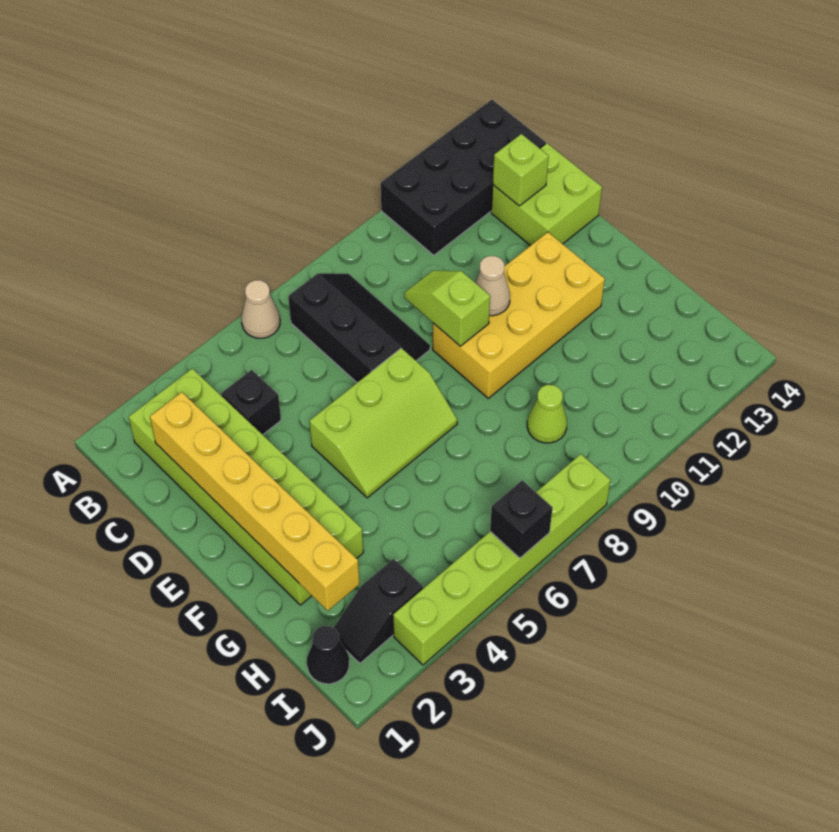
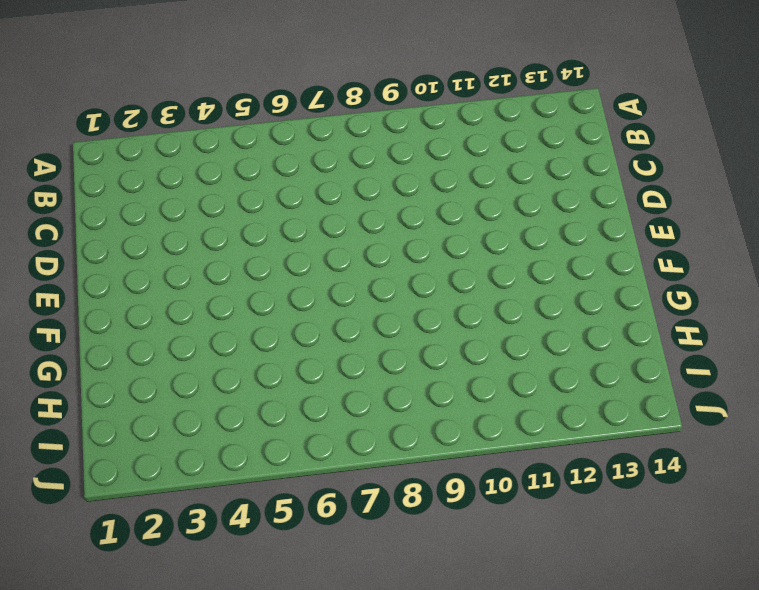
none -> tan cone A6 level 1
none -> black brick A11:B14 level 1
none -> lime brick B2:G3 level 1

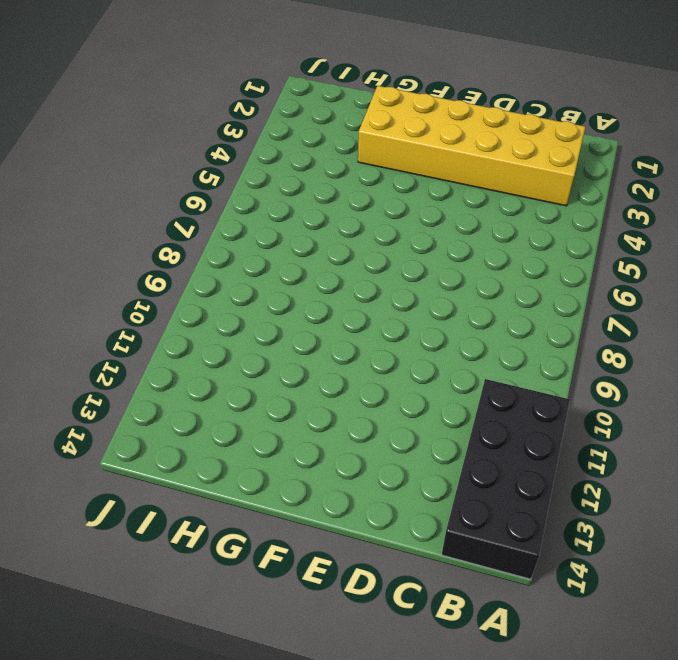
yellow brick B2:G3 level 1 -> lime brick B2:G3 level 1
none -> tan cone A6 level 1
none -> black slope B7:D8 level 1 top 7
none -> black brick C4 level 1

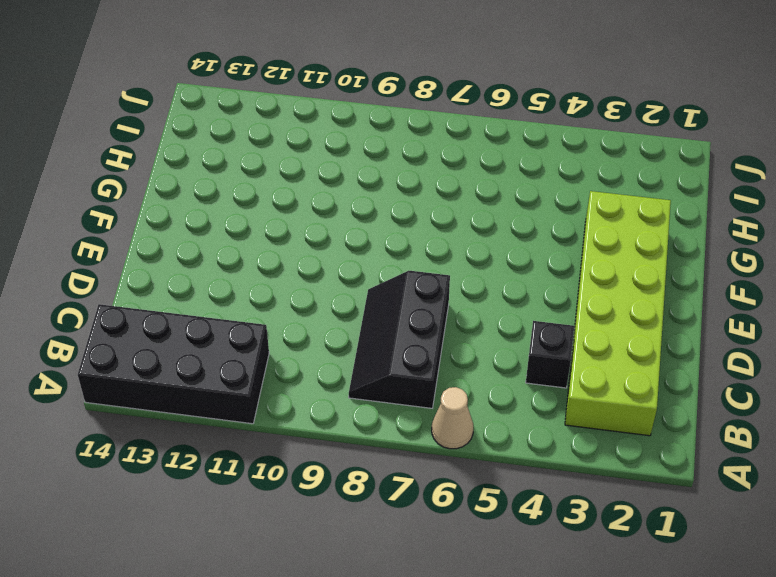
none -> lime brick C13:D14 level 1
none -> lime slope E5:F7 level 1 top E
none -> yellow brick E9:F12 level 1

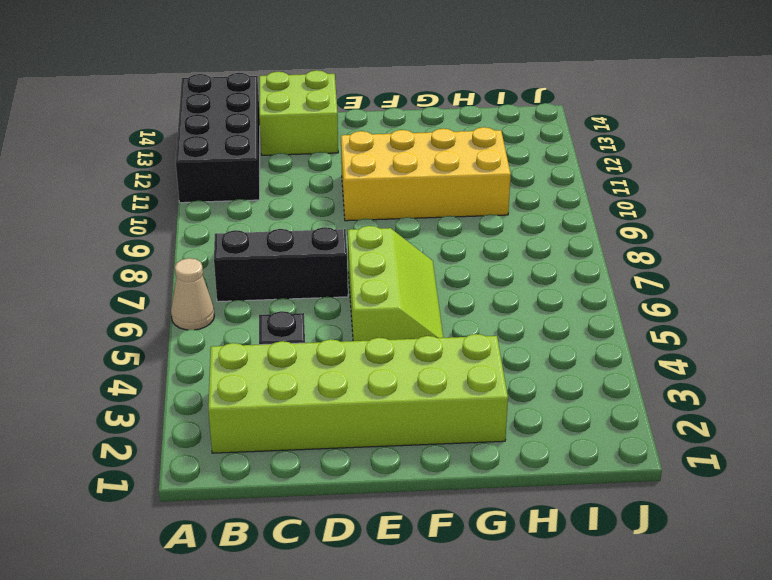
yellow brick E10:H11 level 1 -> yellow brick E9:F12 level 1
none -> lime cone H9 level 1
none -> black cone I1 level 1
none -> black slope I2:I3 level 1 top 3

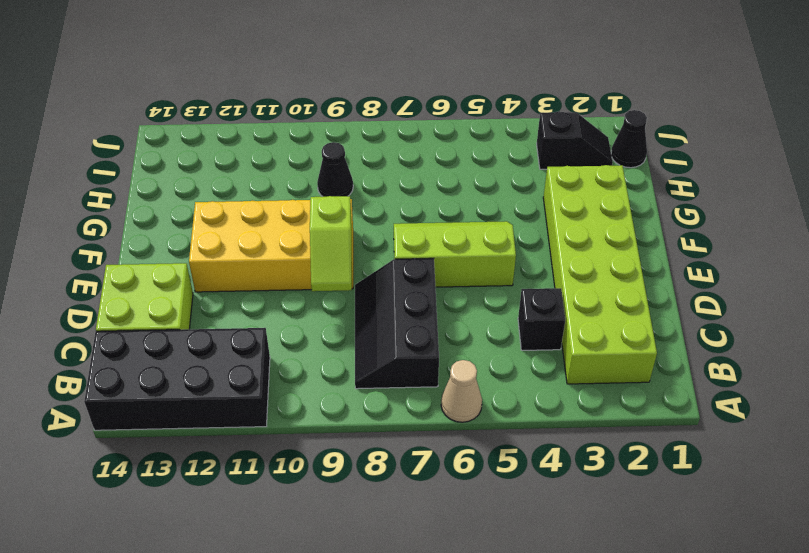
black cone H9 level 1 -> lime cone H9 level 1
none -> lime brick J3:J8 level 1
none -> yellow brick C2:H2 level 2
none -> lime brick C13 level 2

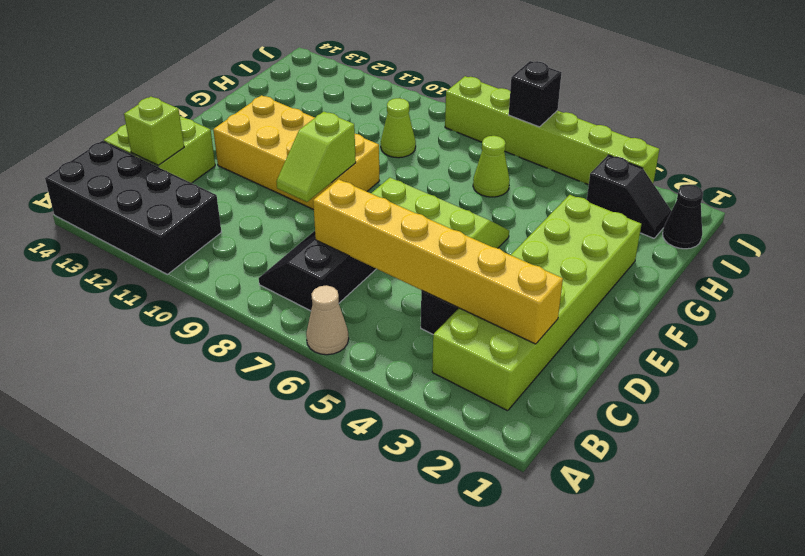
yellow brick C2:C7 level 2 -> yellow brick C2:H2 level 2
lime cone H6 level 1 -> none
none -> tan cone E10 level 2

